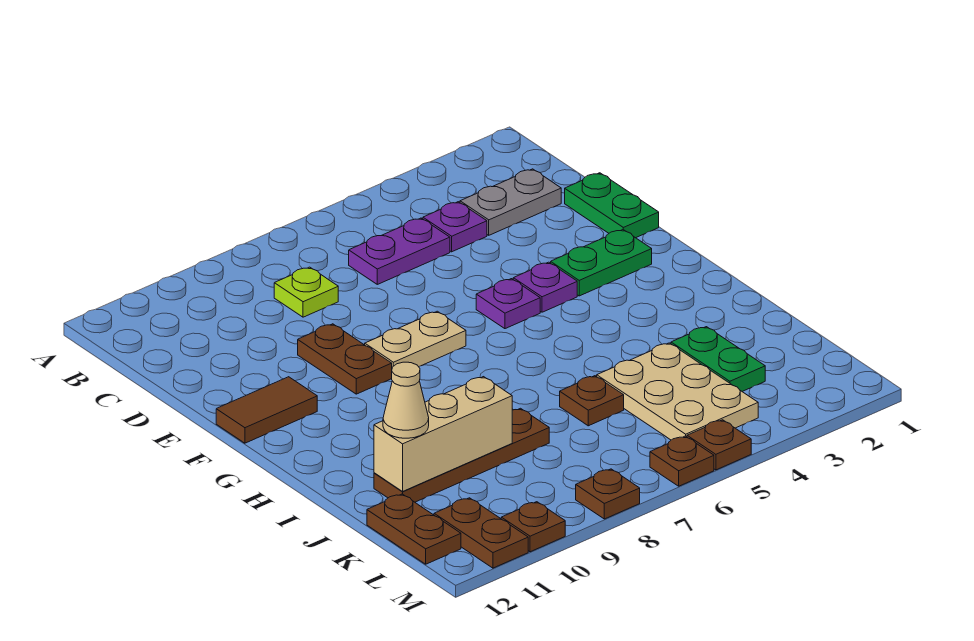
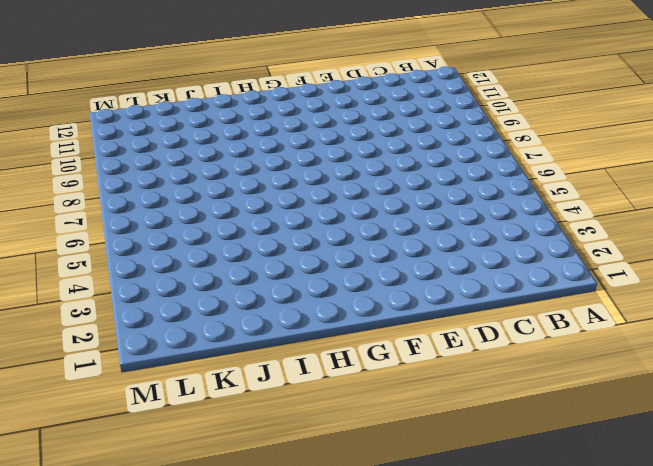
none -> grey plate C2:C3 level 1
none -> purple plate C4 level 1
none -> purple plate C5:C6 level 1

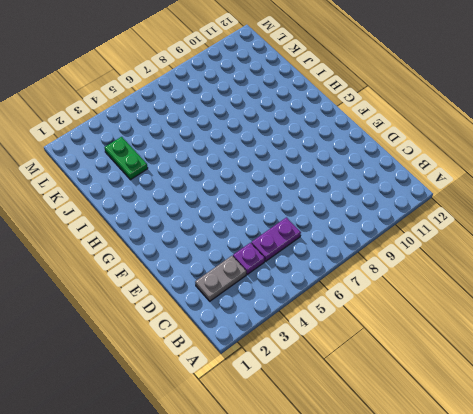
none -> lime plate C8 level 1
none -> green plate D1:E1 level 1
none -> brown plate E9:F9 level 1

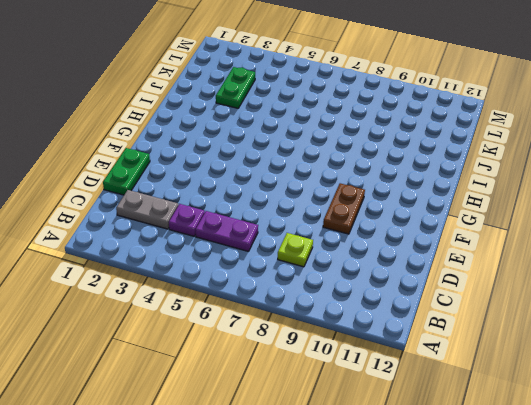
none -> green plate F2:F3 level 1
none -> purple plate F4 level 1
none -> purple plate F5 level 1

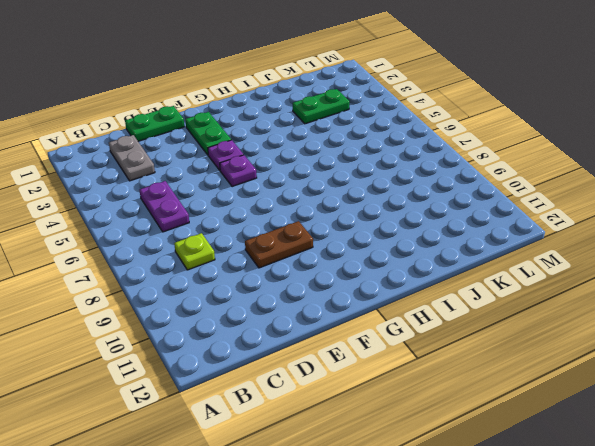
none -> purple plate C4 level 1
none -> tan plate F7:F8 level 1
none -> brown tile F11:F12 level 1

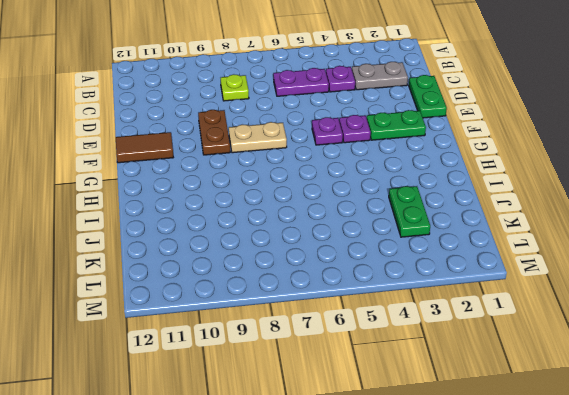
none -> tan plate J4:L5 level 1
none -> brown plate J6 level 1
none -> brown plate J8:J11 level 1

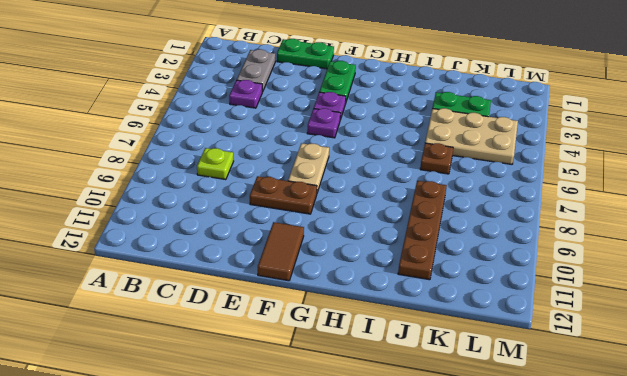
none -> purple plate C5:C6 level 1
none -> brown plate K12:L12 level 1
none -> brown plate L11:M11 level 1

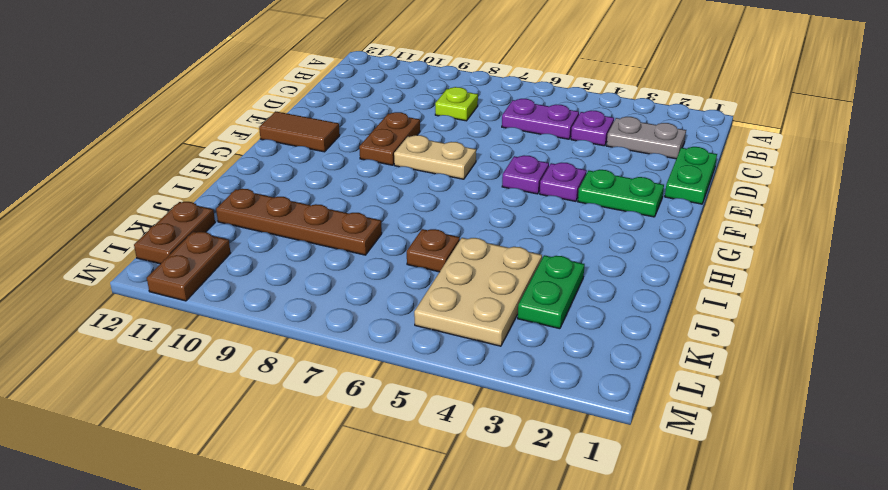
none -> brown plate M5 level 1
none -> brown plate M6 level 1
none -> brown plate M8 level 1

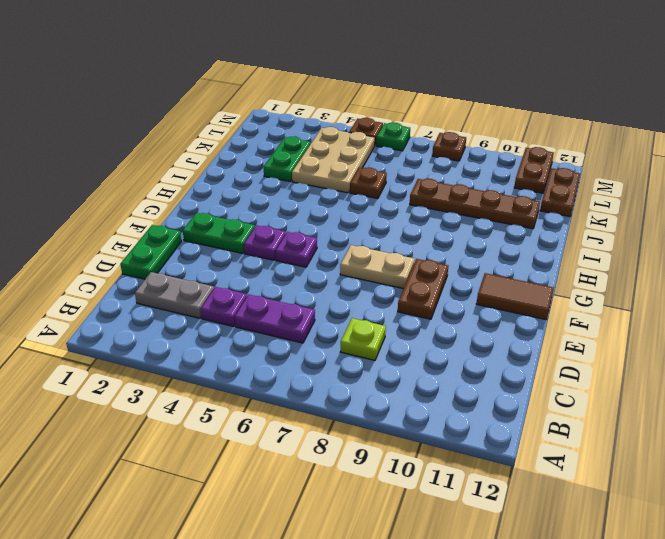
green plate M6 level 1 -> brown plate M6 level 1
none -> brown plate M10 level 1
none -> tan brick J9:J11 level 2
none -> tan cone J11 level 3

